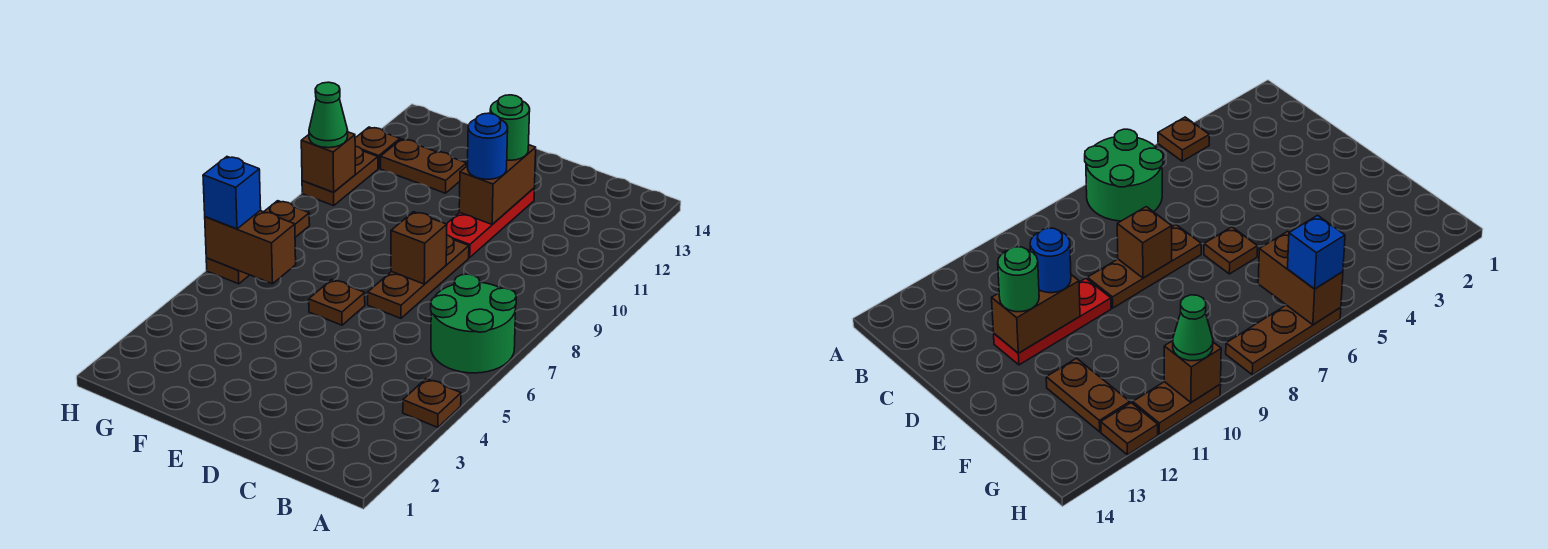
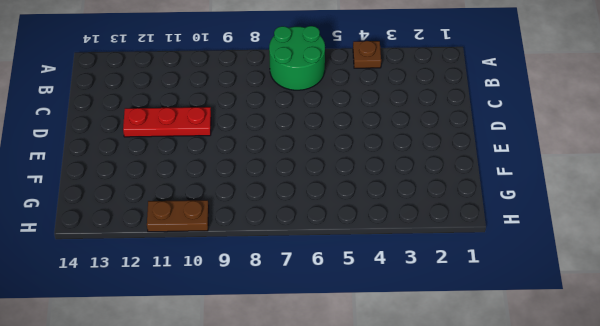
none -> brown plate D7:D9 level 1
none -> brown plate E6 level 1
none -> brown plate F12:G12 level 1

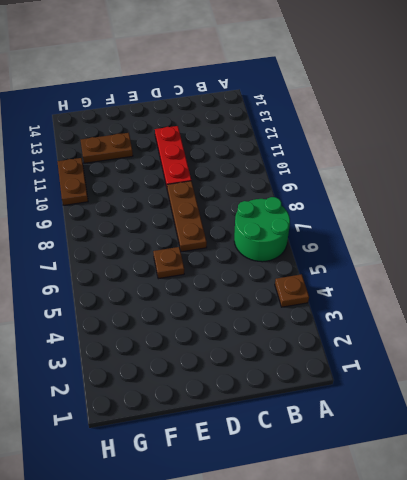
none -> brown plate H6:H8 level 1
none -> brown plate H12 level 1
none -> brown brick D8 level 2

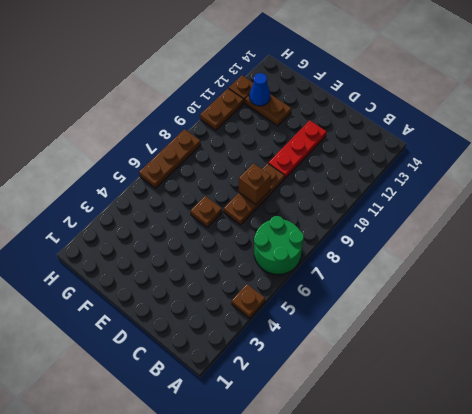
blue cone G12 level 2 -> none
none -> brown brick D11:D12 level 2
none -> brown brick G6:H6 level 2
none -> brown brick H10 level 2

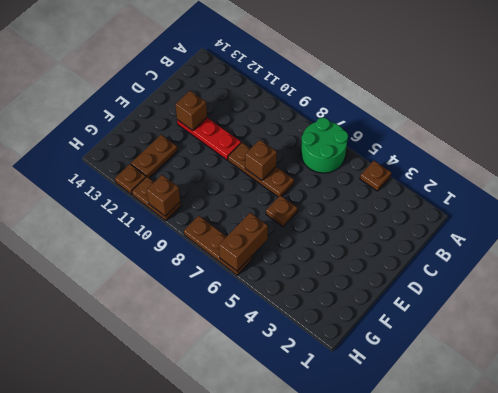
brown brick D12 level 2 -> brown brick D11:D12 level 2
none -> blue round brick D11 level 3
none -> green round brick D12 level 3
none -> blue brick H6 level 3

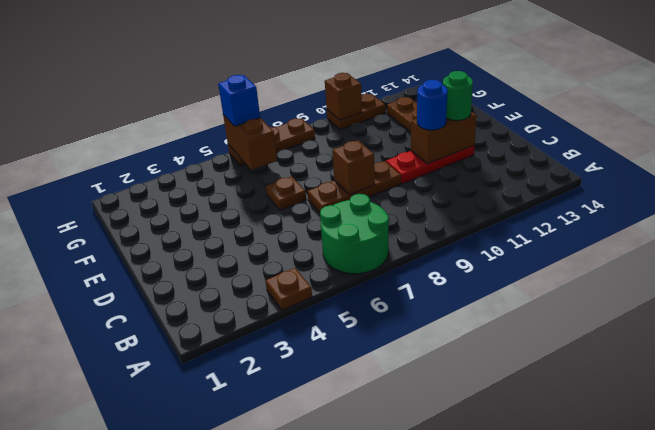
none -> brown plate H12 level 1
none -> green cone H10 level 3

